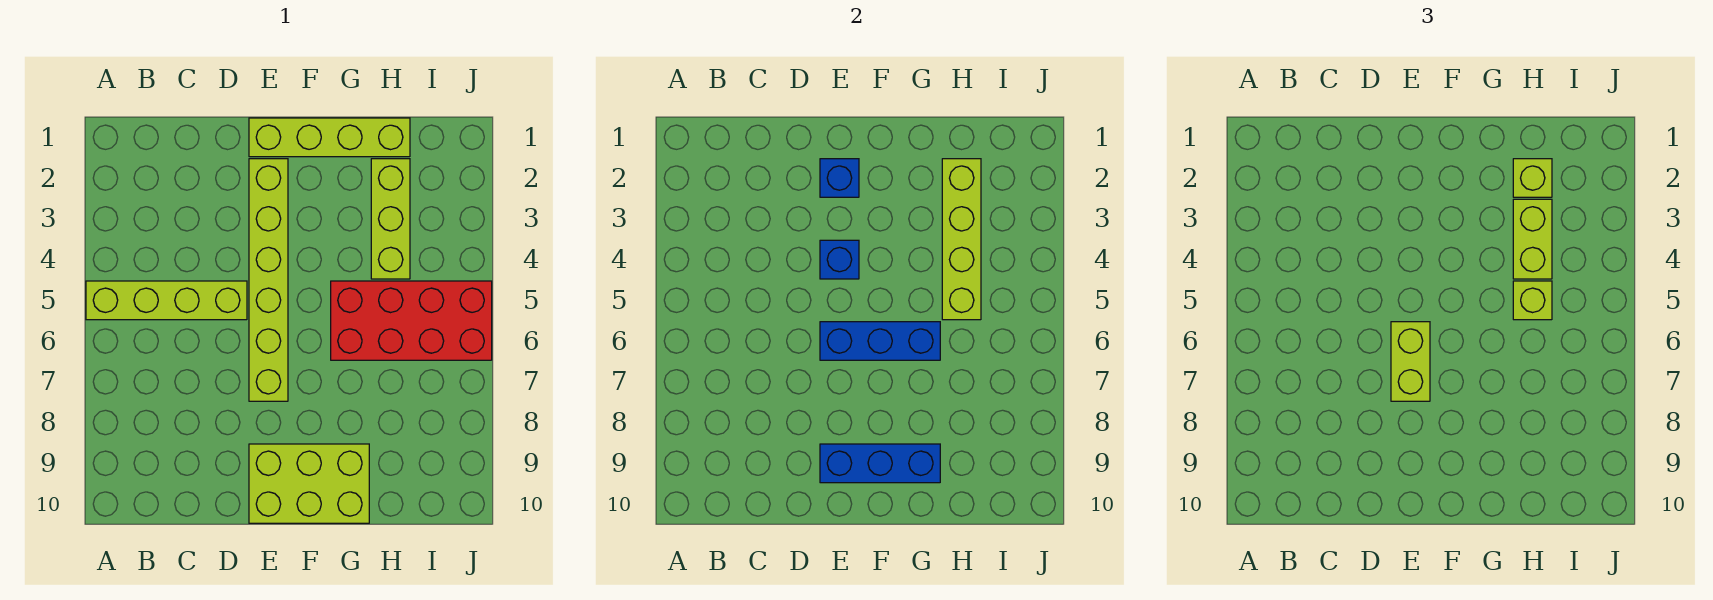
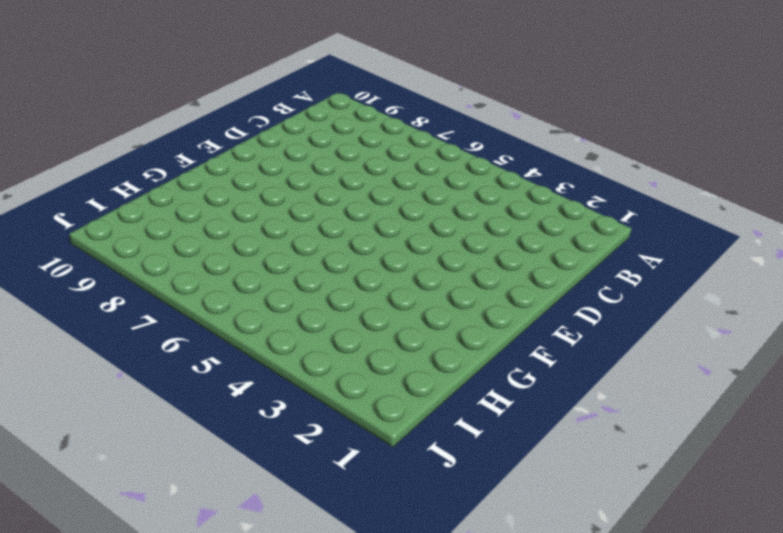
none -> lime brick A5:D5 level 1
none -> lime brick E1:H1 level 1
none -> lime brick E2:E7 level 1

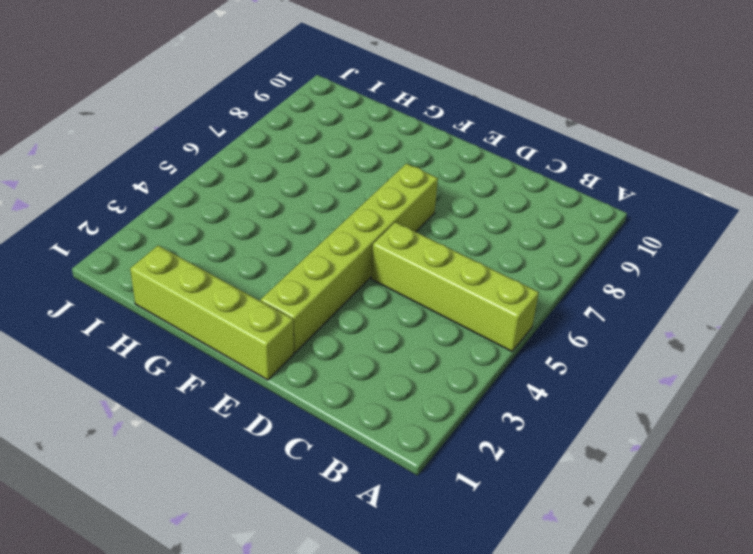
none -> lime brick E9:G10 level 1
none -> red brick G5:J6 level 1
none -> lime brick H2:H4 level 1

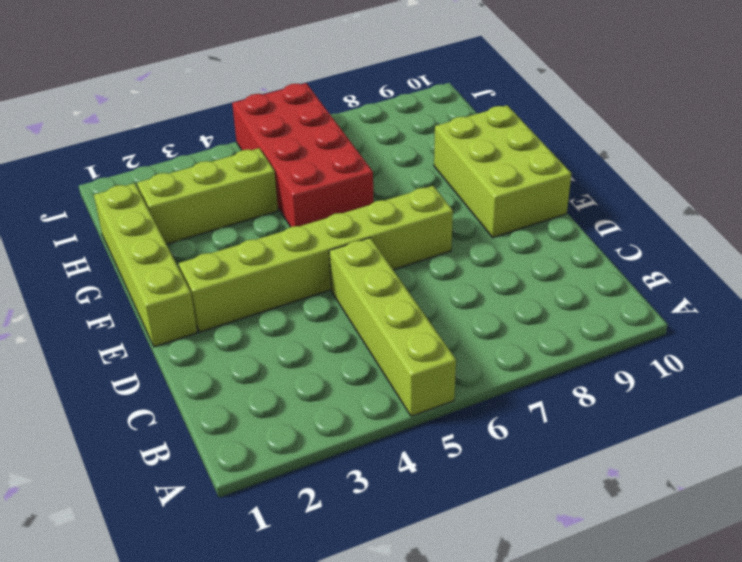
none -> blue brick E2 level 2
none -> blue brick E4 level 2
none -> blue brick E6:G6 level 2

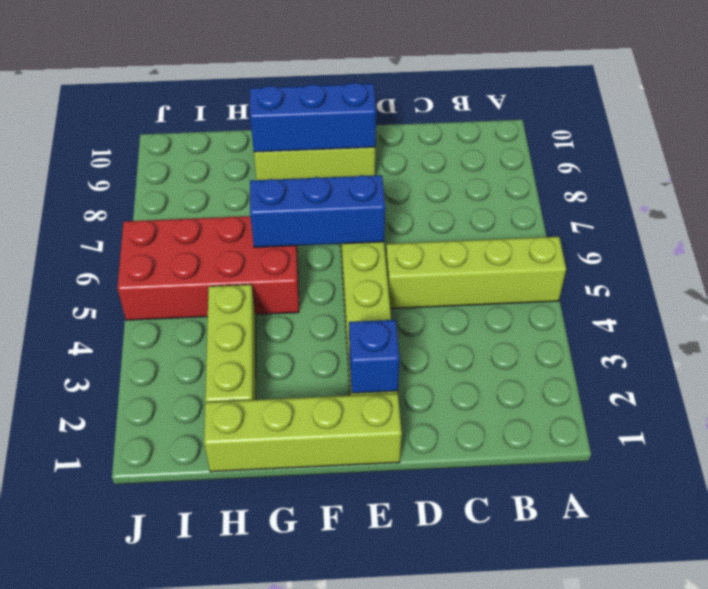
none -> blue brick E4 level 2
none -> lime brick H2:H5 level 2
none -> lime brick E6:E7 level 3

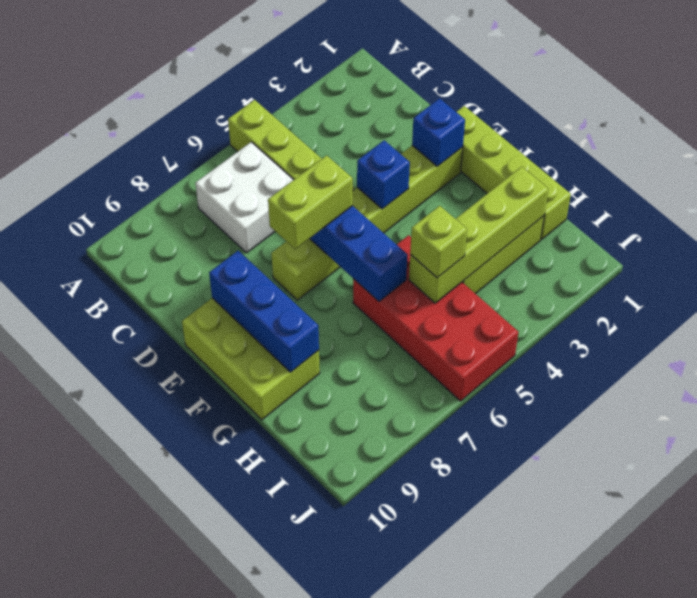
white brick B6:C7 level 1 -> none
none -> lime brick H2 level 3
none -> lime brick H3:H4 level 3

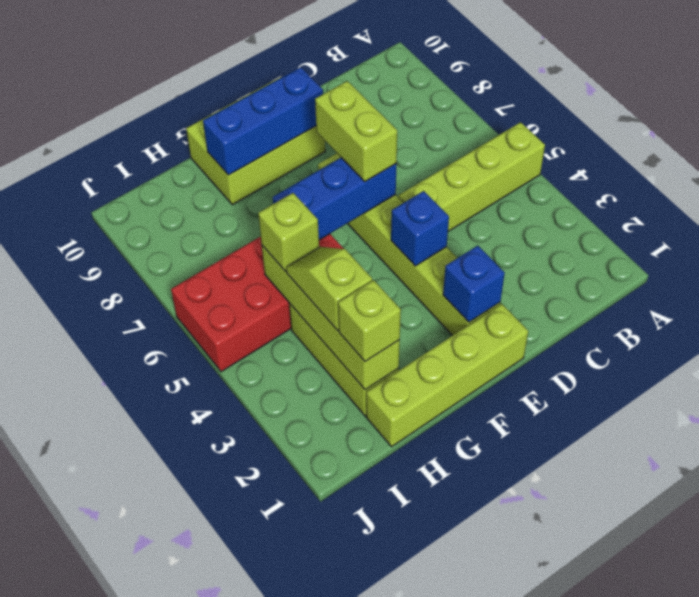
lime slope H3:H4 level 3 top 3 -> lime brick H3:H4 level 3

